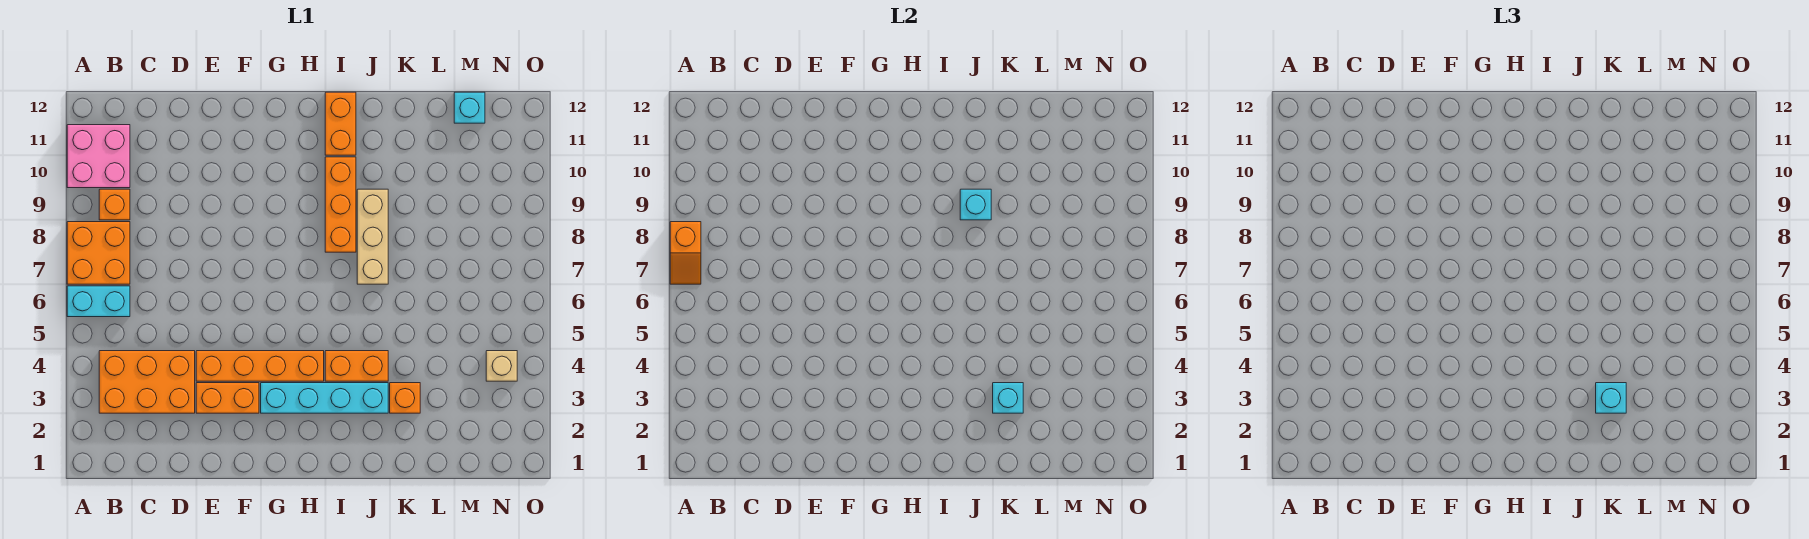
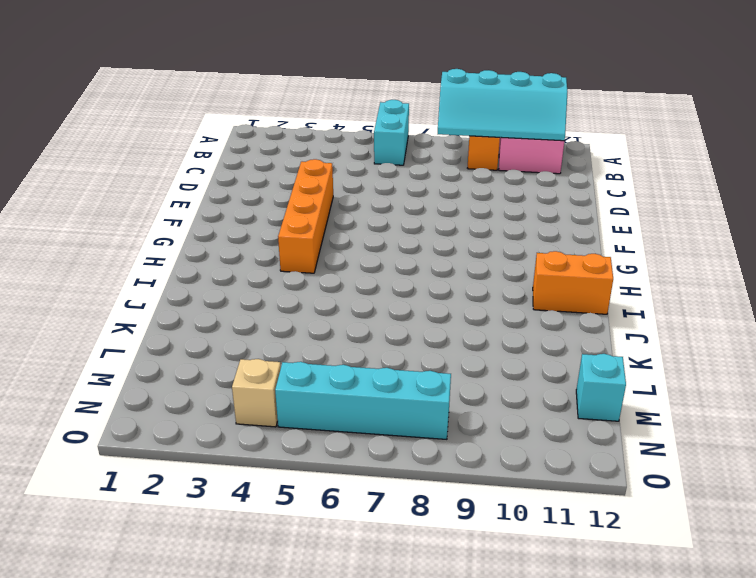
cyan slope A8:B11 level 2 top A -> orange slope A7:A8 level 2 top 8
cyan brick N5:N8 level 1 -> cyan brick G3:J3 level 1
none -> orange brick A7:B8 level 1
none -> orange brick B3:D4 level 1
none -> orange brick E3:F3 level 1

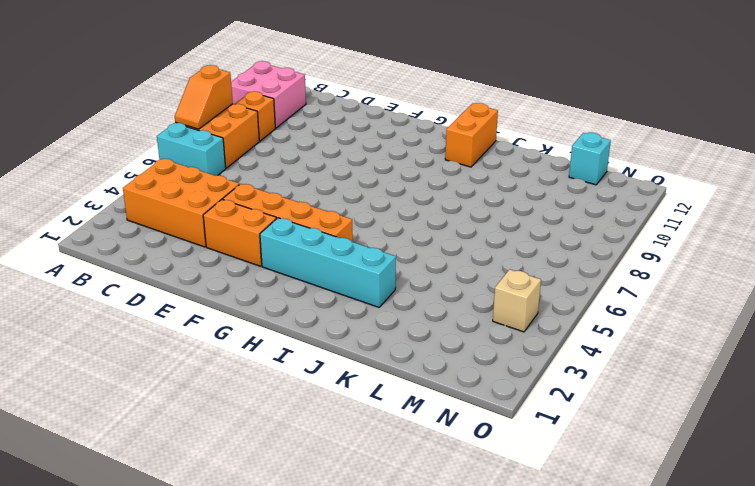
none -> orange brick I4:J4 level 1
none -> orange brick I8:I10 level 1
none -> tan brick J7:J9 level 1

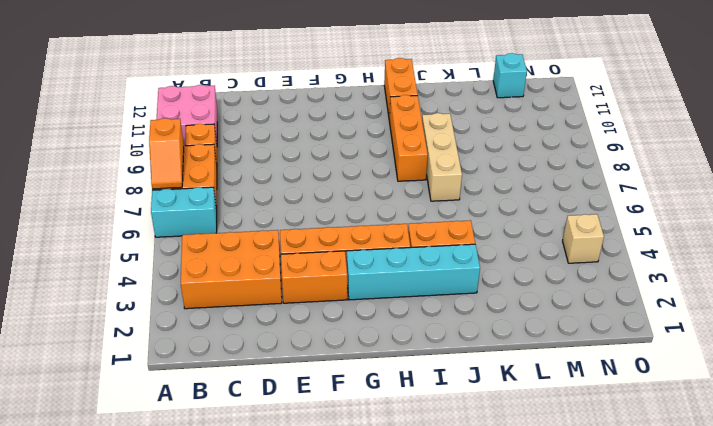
none -> orange brick K3 level 1
none -> cyan brick J9 level 2
none -> cyan brick K3 level 2

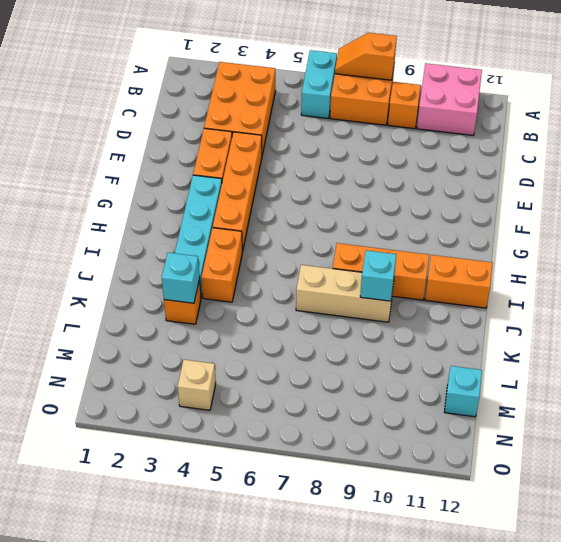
none -> cyan brick K3 level 3

